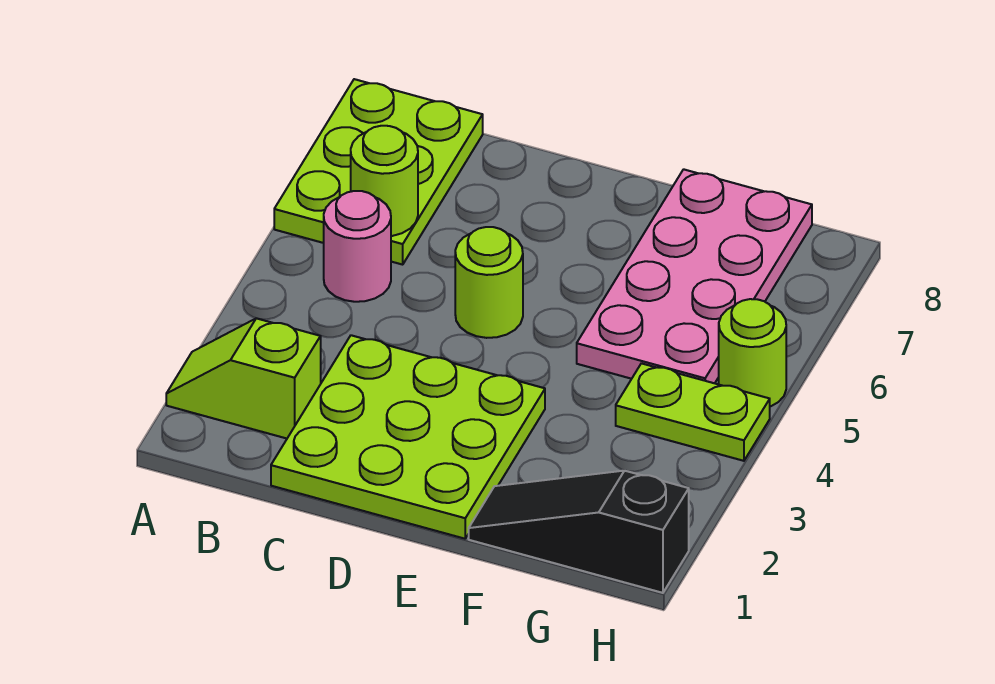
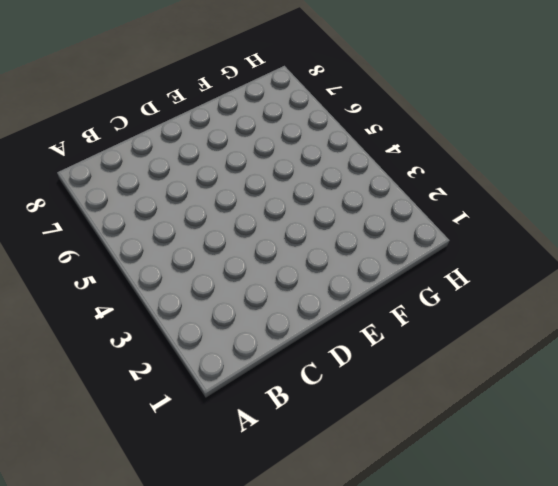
none -> lime slope A2:B2 level 1 top B
none -> lime plate A6:B8 level 1

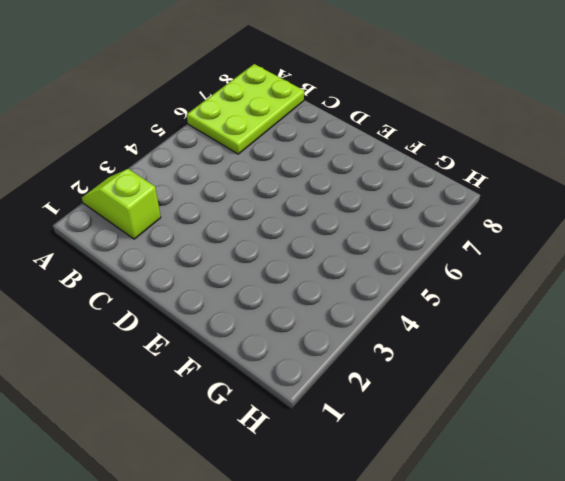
none -> pink round brick B5 level 1
none -> lime plate C1:E3 level 1

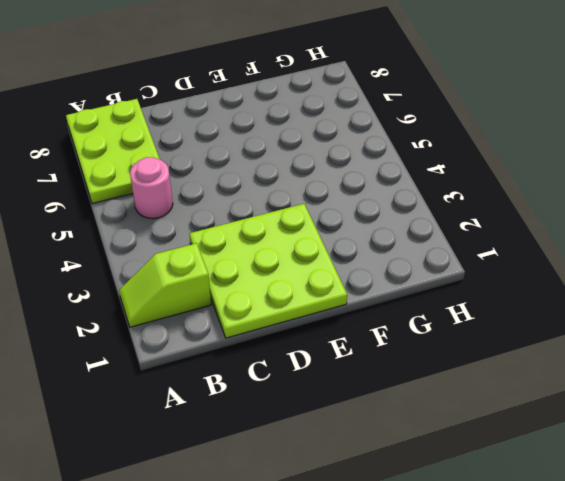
none -> lime round brick D5 level 1
none -> black slope F1:H1 level 1 top H

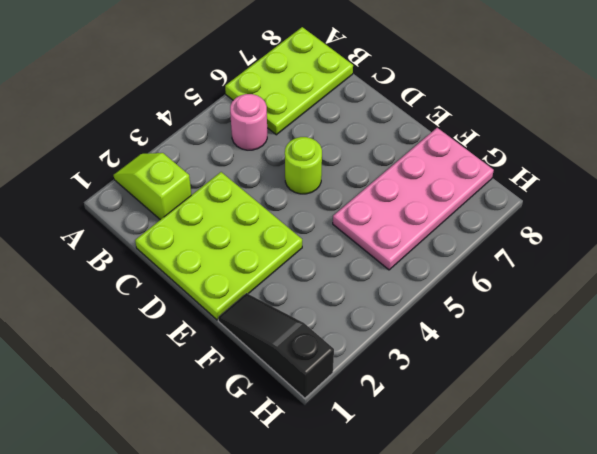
none -> lime plate G4:H4 level 1
none -> lime round brick H5 level 1

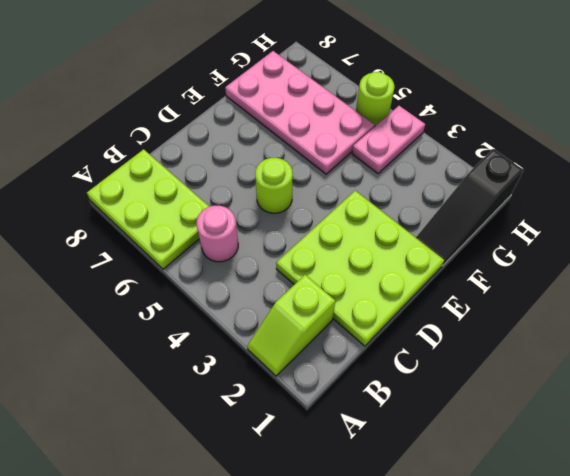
pink plate G4:H4 level 1 -> lime plate G4:H4 level 1
none -> lime round brick B6 level 2

